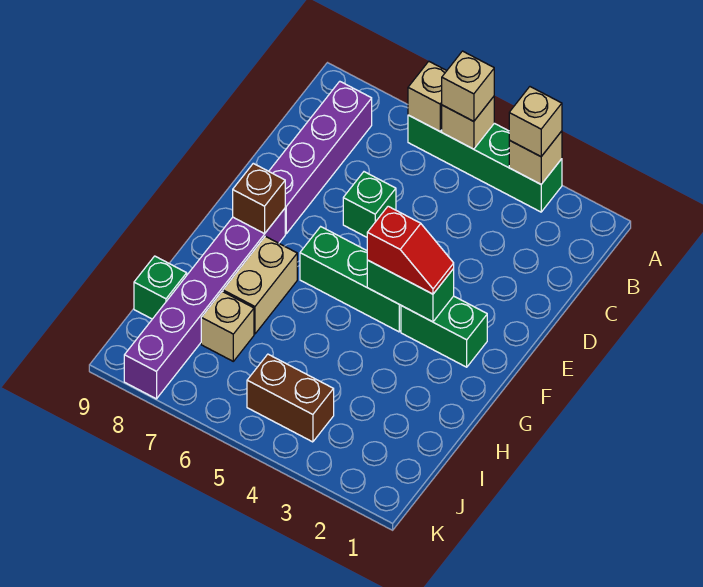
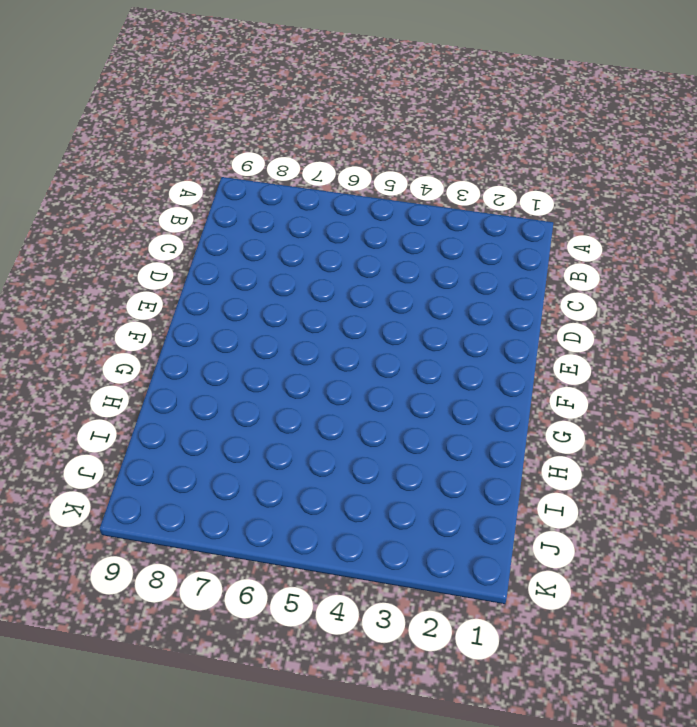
none -> green brick A3:A6 level 1
none -> purple brick B8:E8 level 1
none -> green brick D6 level 1

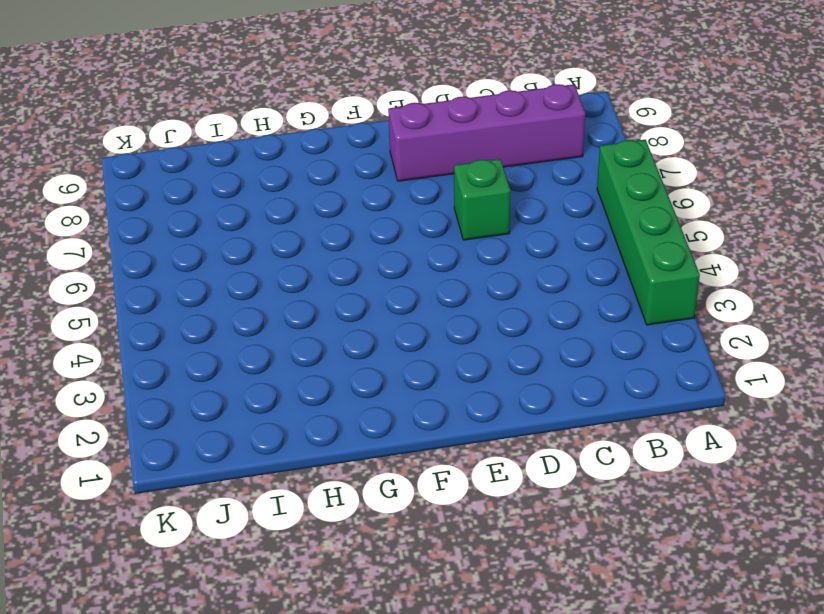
none -> green brick F2:F3 level 1
none -> green brick F4:F6 level 1
none -> purple brick F8:K8 level 1

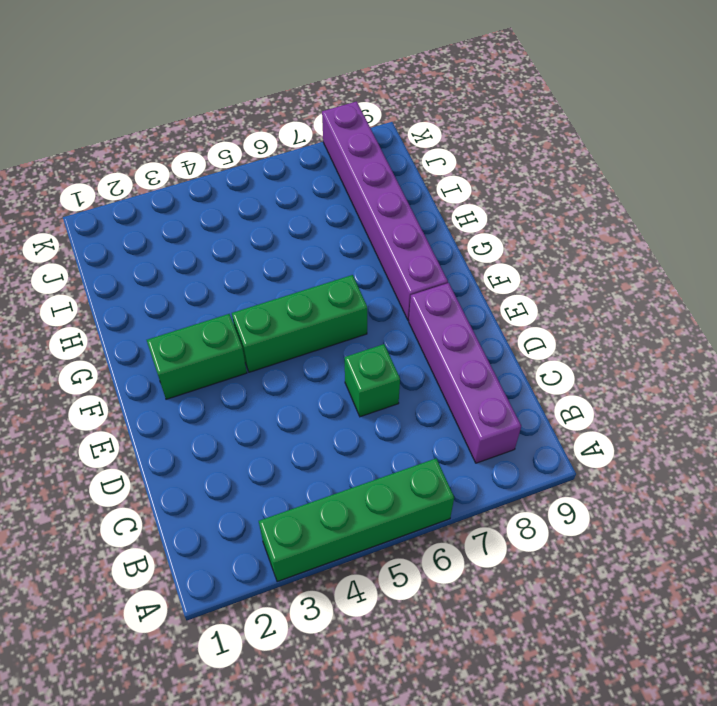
none -> tan brick G7:H7 level 1
none -> tan brick I7 level 1
none -> green brick I9 level 1

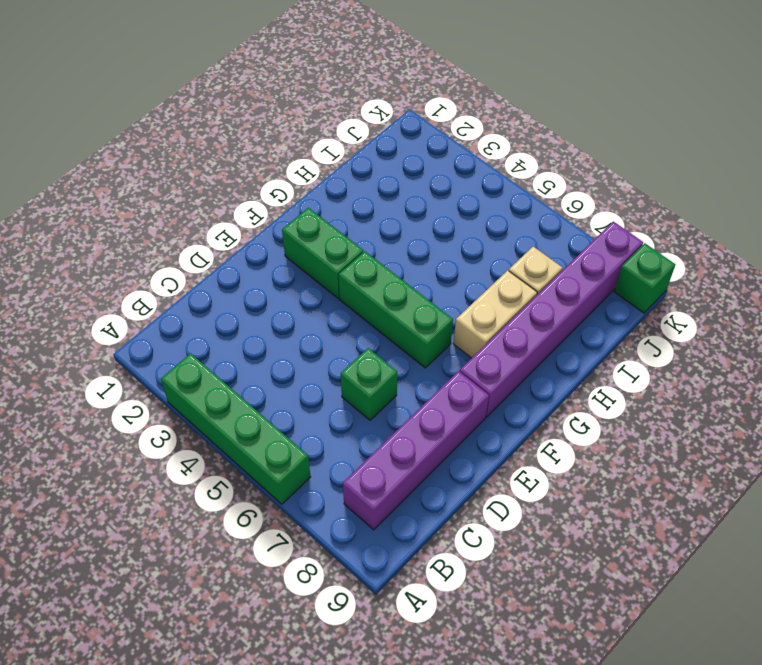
green brick K9 level 1 -> green brick I9 level 1
none -> brown brick J4:J5 level 1
none -> tan brick A3 level 2
none -> tan brick A5 level 2

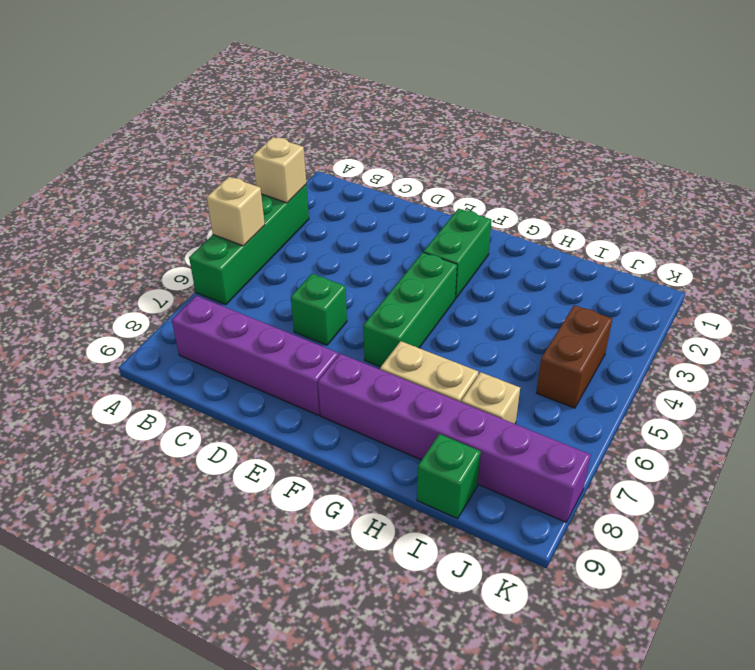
none -> tan brick A6 level 2
none -> green brick F3:F4 level 2
none -> brown brick F8 level 2

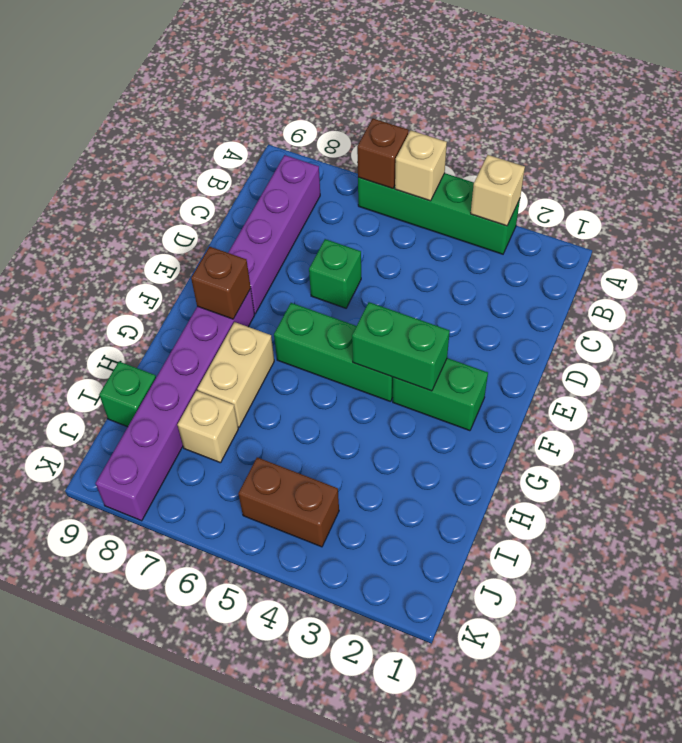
brown brick A6 level 2 -> tan brick A6 level 2
none -> tan brick A3 level 3
none -> tan brick A5 level 3
none -> red slope F3:F4 level 3 top 4

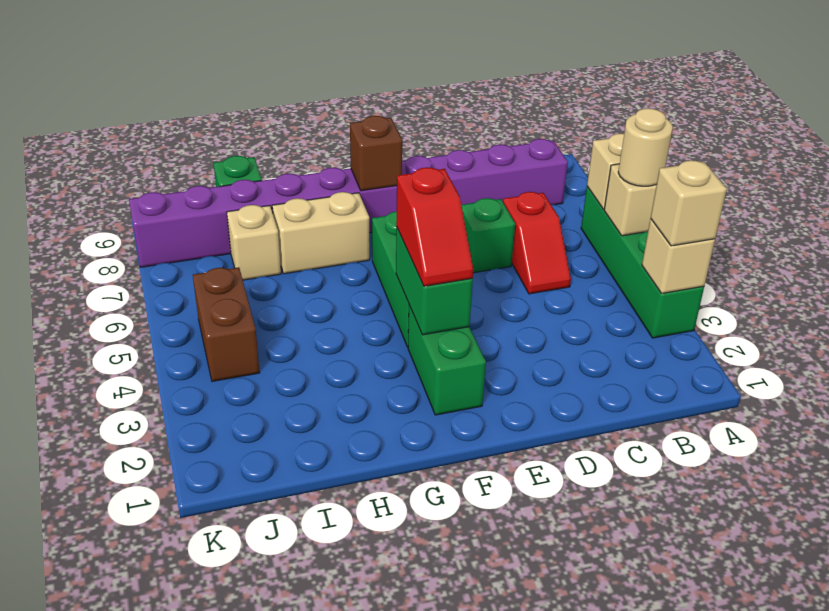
tan round brick A5 level 3 -> tan brick A5 level 3
red slope C5:C6 level 1 top 6 -> none

